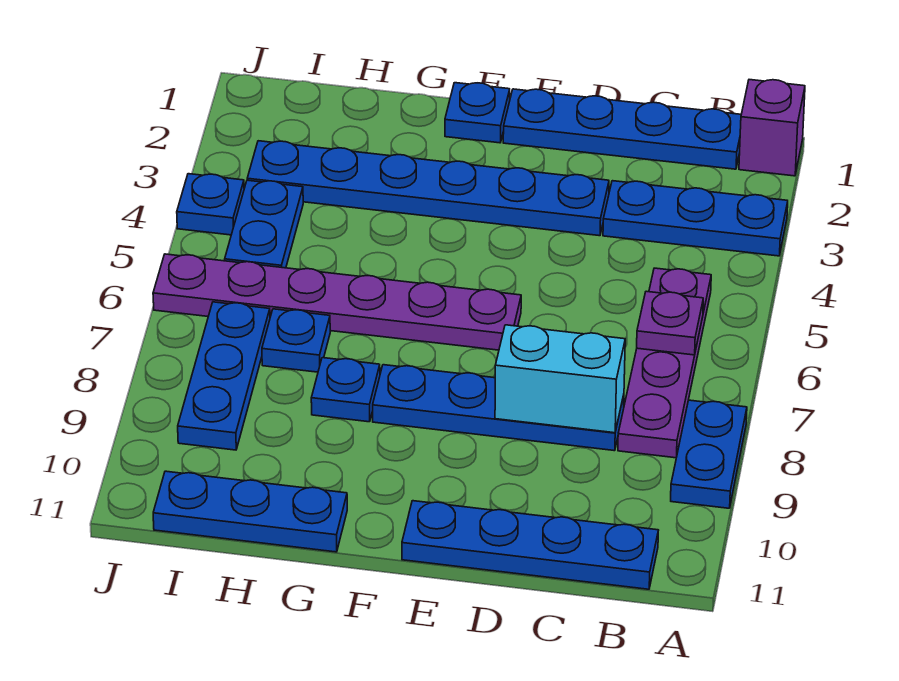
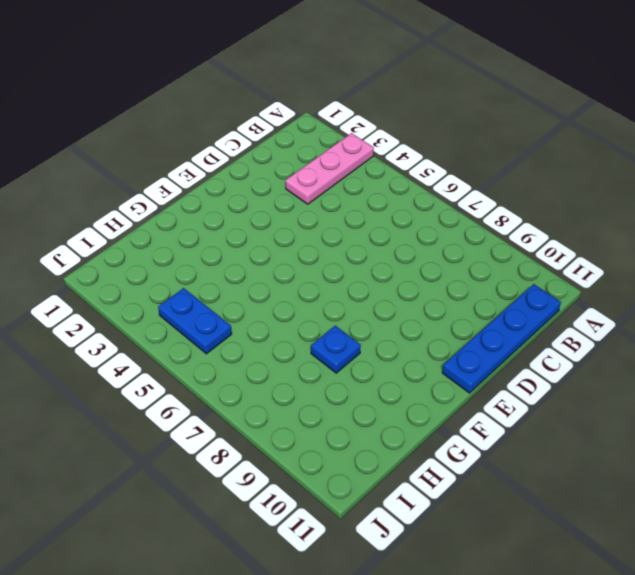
pink plate A3:C3 level 1 -> blue plate A3:C3 level 1
none -> purple brick A1 level 1
none -> blue plate A8:A9 level 1
none -> blue plate B1:E1 level 1

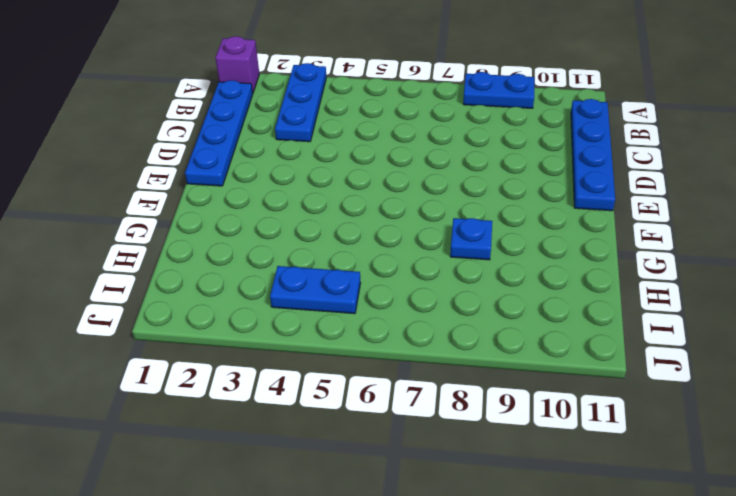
none -> purple plate B5:B8 level 1
none -> blue plate C8:F8 level 1
none -> blue plate D3:I3 level 1

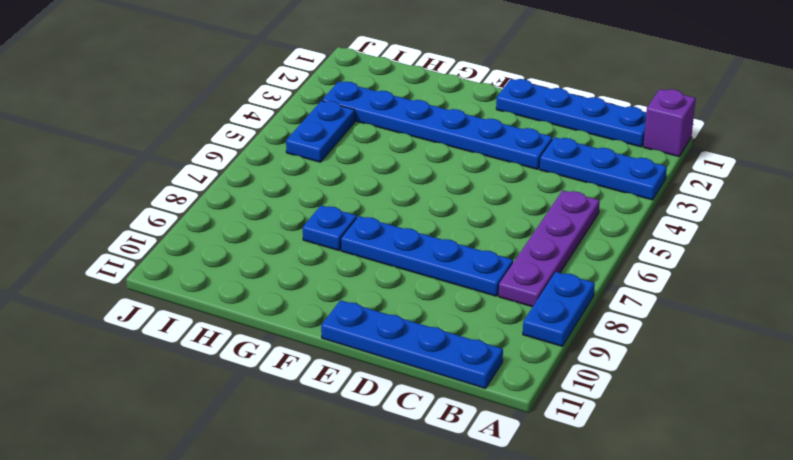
none -> purple plate E6:J6 level 1
none -> blue plate F1 level 1
none -> blue plate G11:I11 level 1

